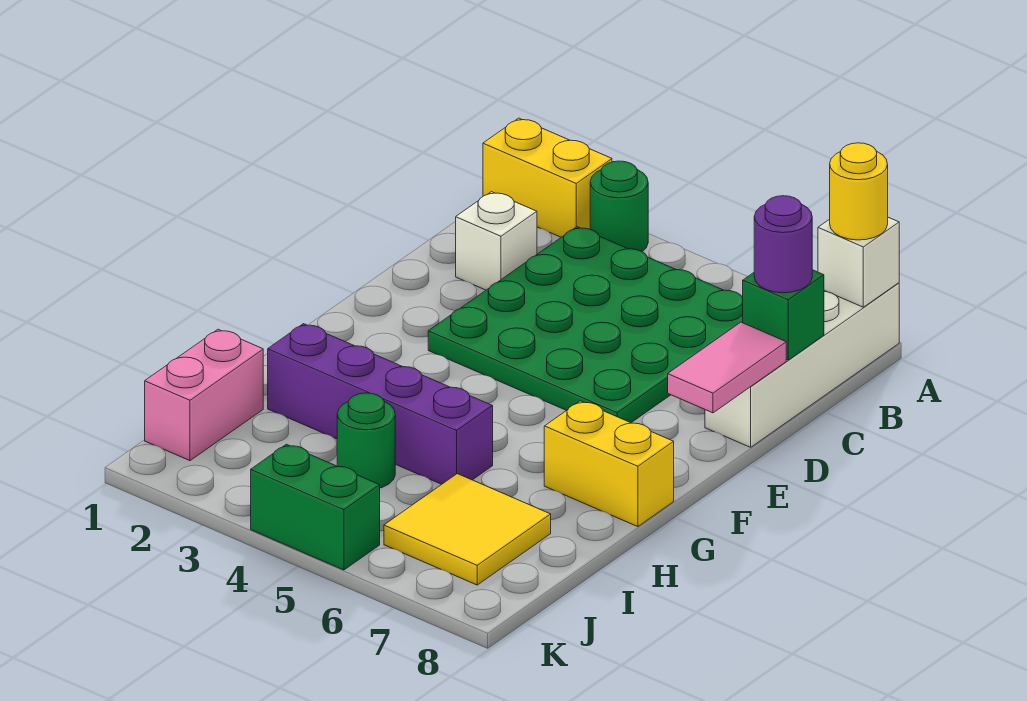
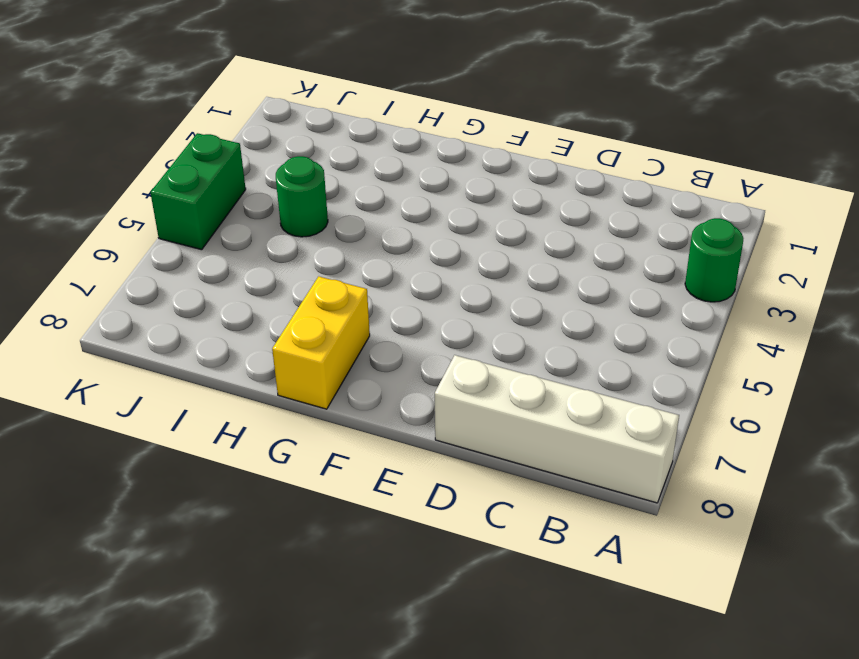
none -> yellow brick A1:A2 level 1
none -> green plate B3:E6 level 1
none -> white brick C2 level 1

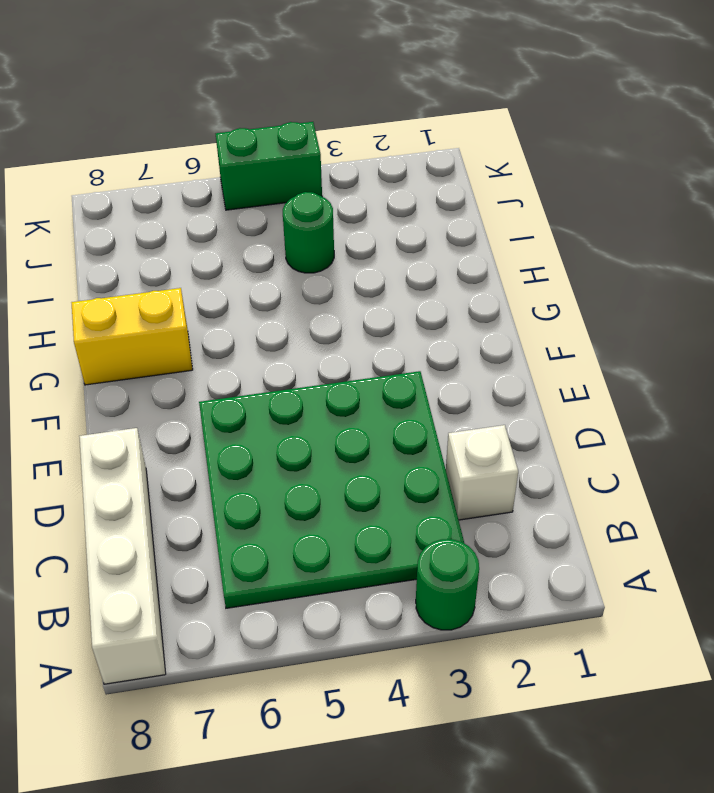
none -> yellow brick A1:A2 level 1
none -> purple brick H2:H5 level 1
none -> pink brick I1:J1 level 1

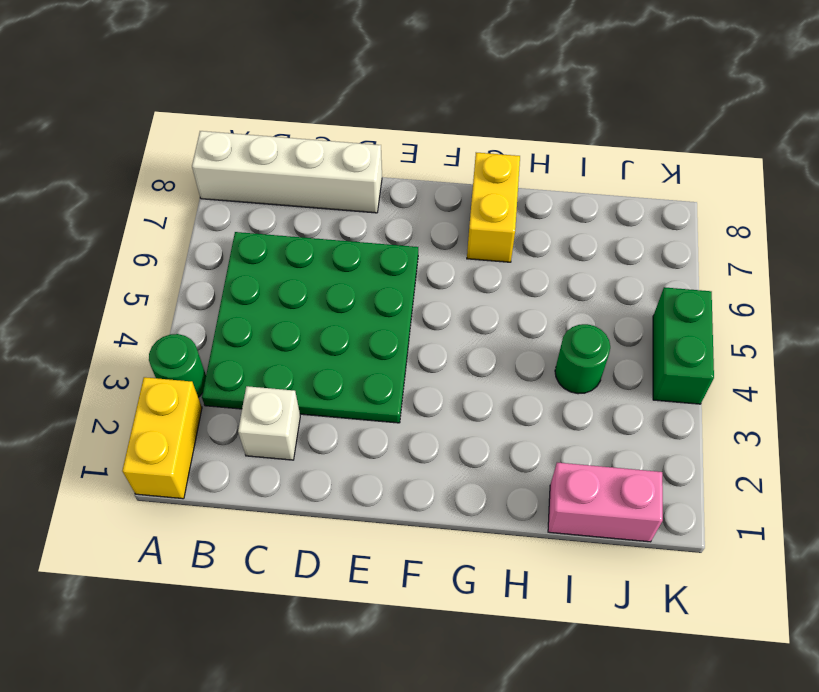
none -> purple brick H2:H5 level 1
none -> yellow tile I6:J7 level 1
none -> white brick A8 level 2

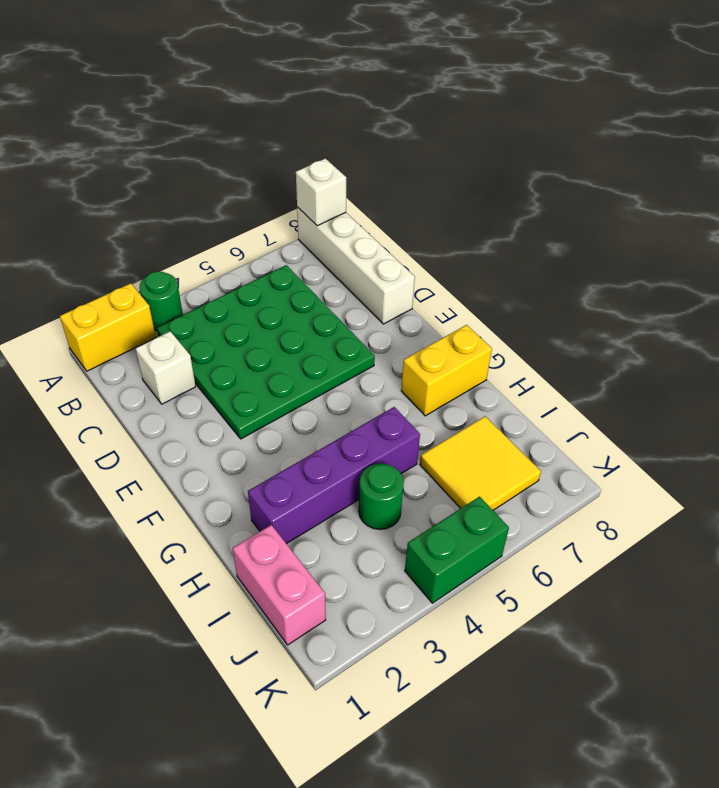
none -> green brick C8 level 2
none -> pink tile D8:E8 level 2
none -> yellow round brick A8 level 3

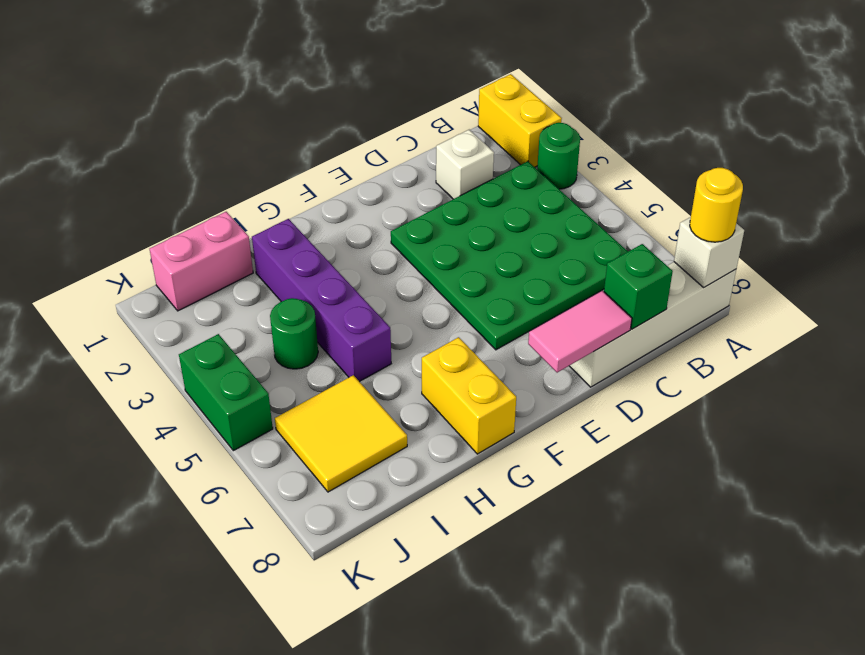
none -> purple round brick C8 level 3

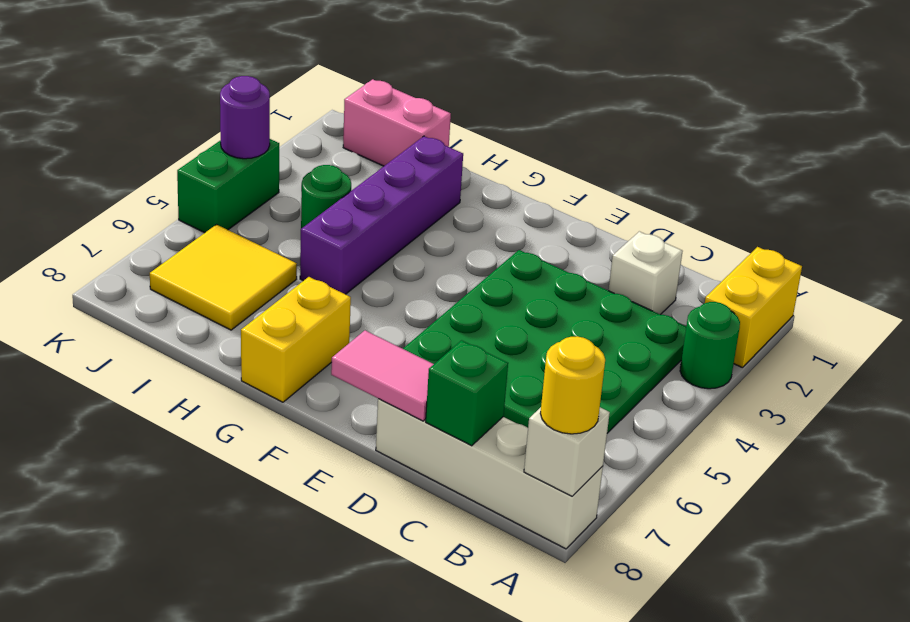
purple round brick K4 level 2 -> purple round brick C8 level 3

